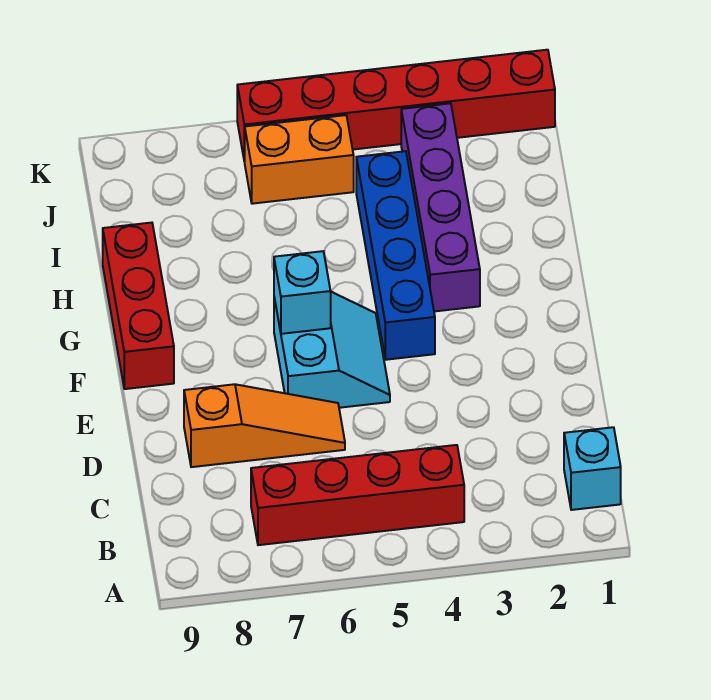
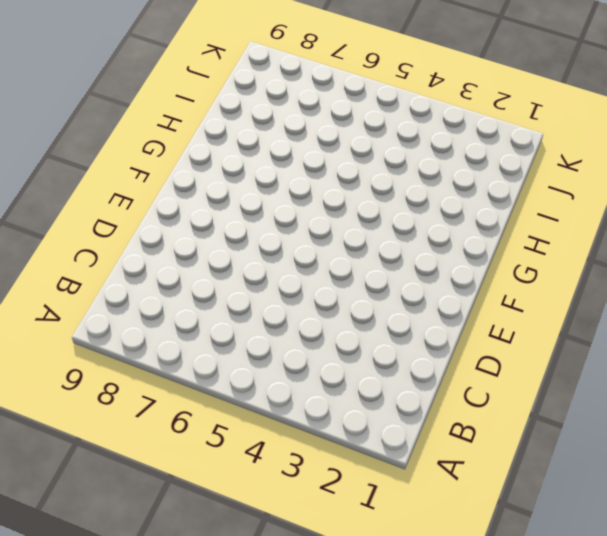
none -> cyan brick B1 level 1
none -> red brick B4:B7 level 1

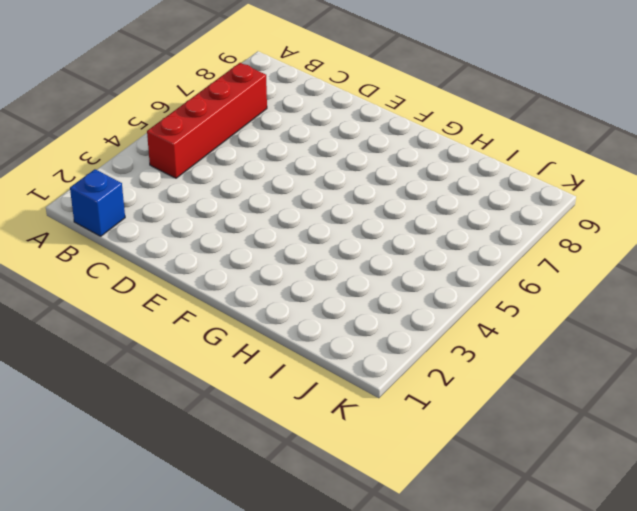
blue brick B1 level 1 -> cyan brick B1 level 1
none -> orange slope D6:D8 level 1 top 8
none -> cyan slope E5:F6 level 1 top 6

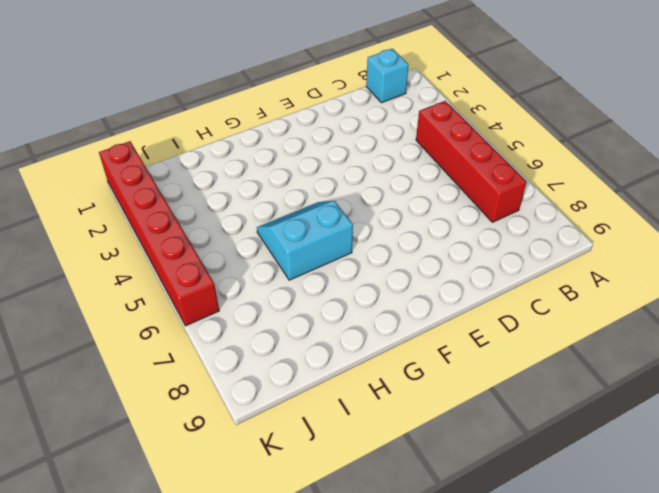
cyan slope G5:H6 level 1 top 6 -> cyan slope E5:F6 level 1 top 6
none -> orange slope D6:D8 level 1 top 8
none -> blue brick F4:I4 level 1

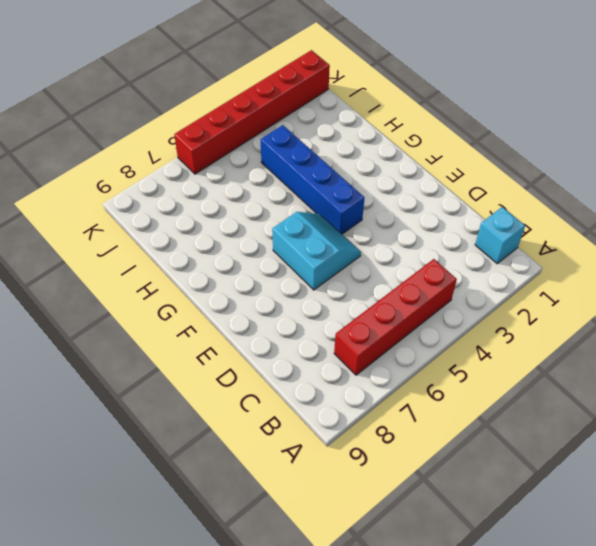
none -> orange slope D6:D8 level 1 top 8
none -> red brick F9:H9 level 1

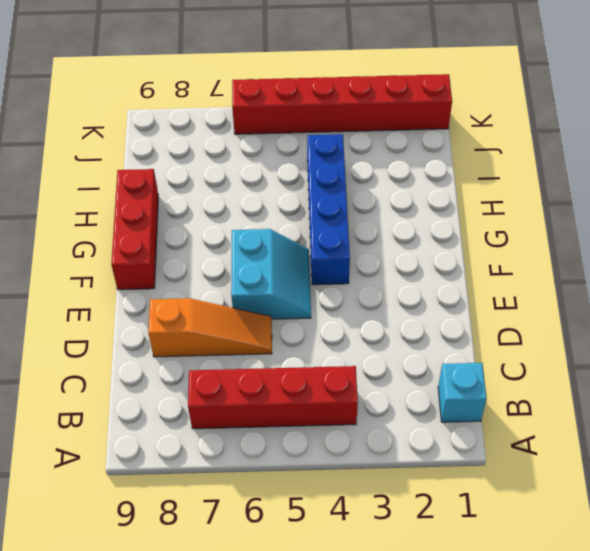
none -> purple brick G3:J3 level 1
none -> orange brick J5:J6 level 1

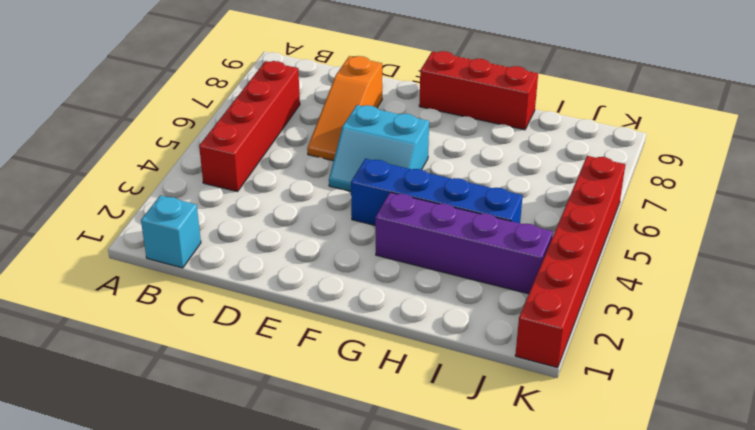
none -> orange brick J5:J6 level 1
none -> cyan brick F6 level 2

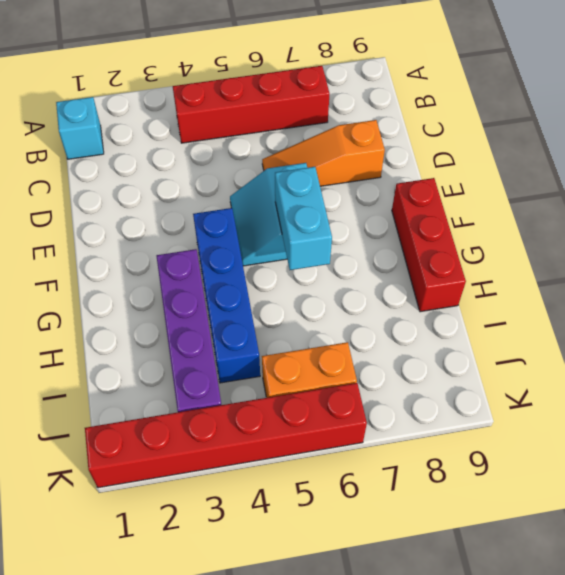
cyan brick F6:G6 level 2 -> cyan brick F6 level 2

